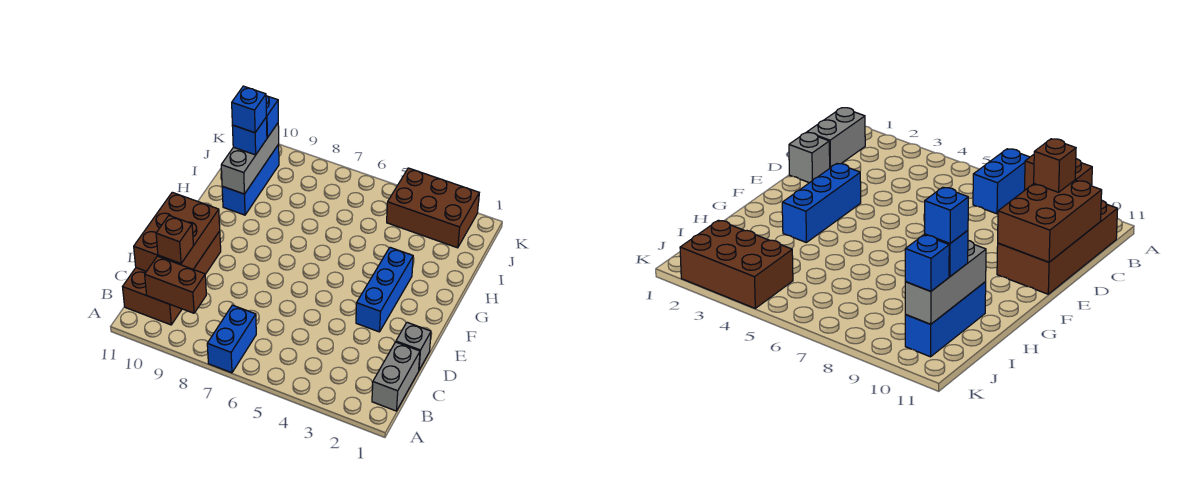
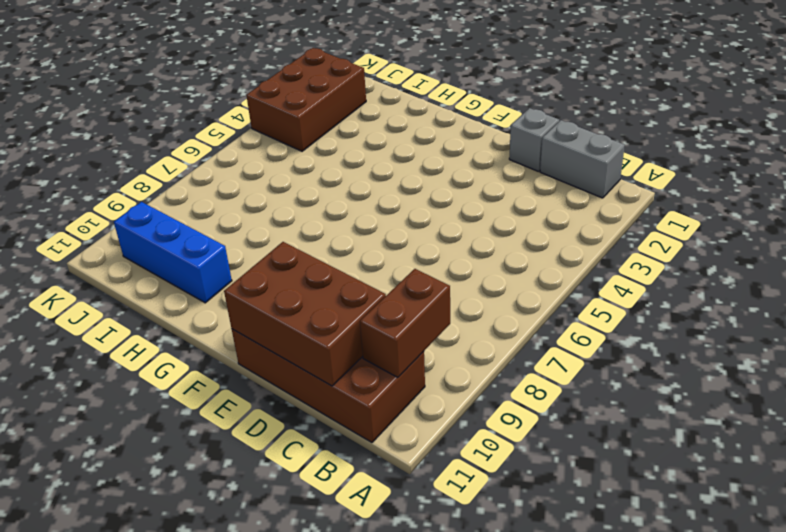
none -> blue brick A7:B7 level 1
none -> blue brick E3:G3 level 1
none -> grey brick H10:J10 level 2

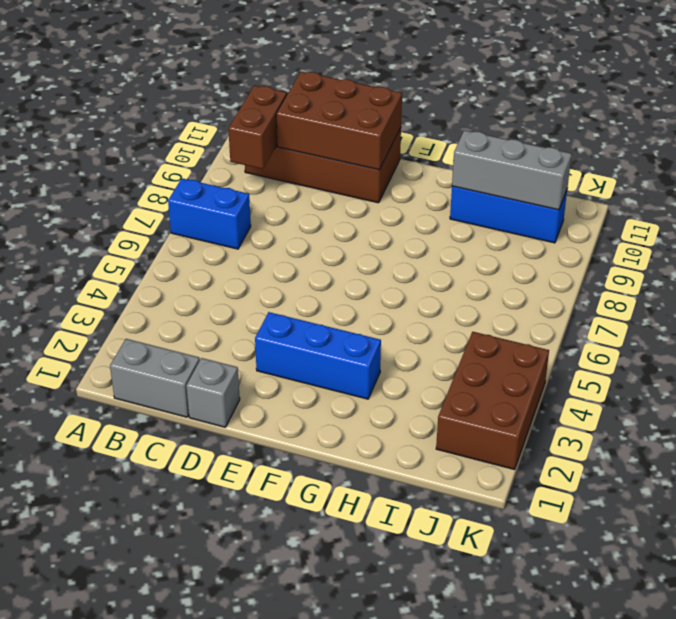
none -> brown brick C10 level 3
none -> blue brick I10 level 3
none -> blue brick J10 level 3

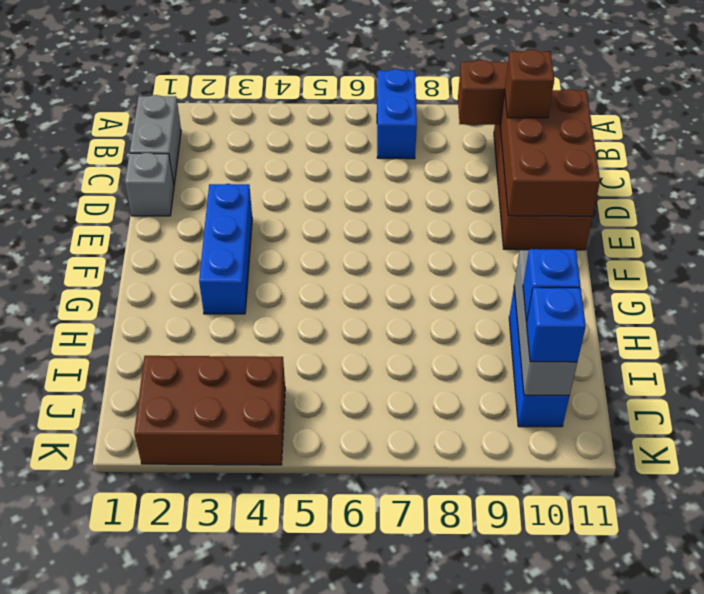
none -> blue brick I10 level 4

